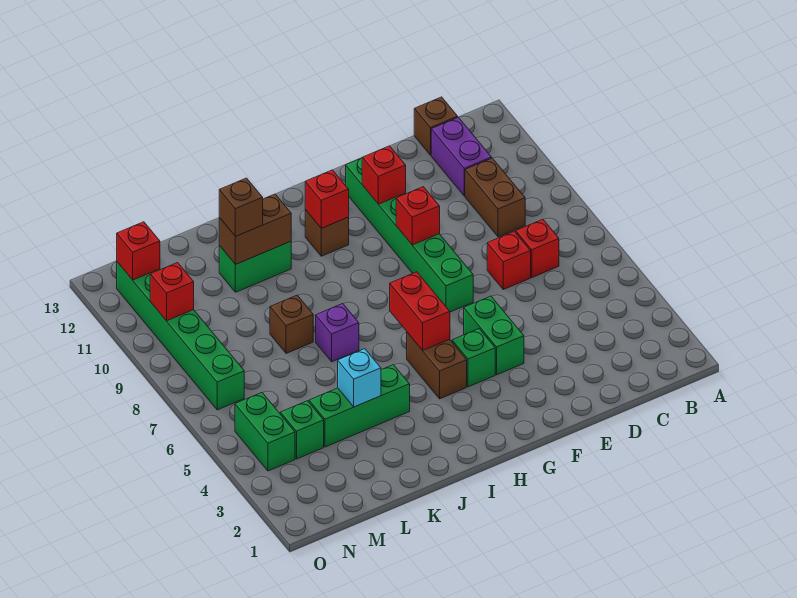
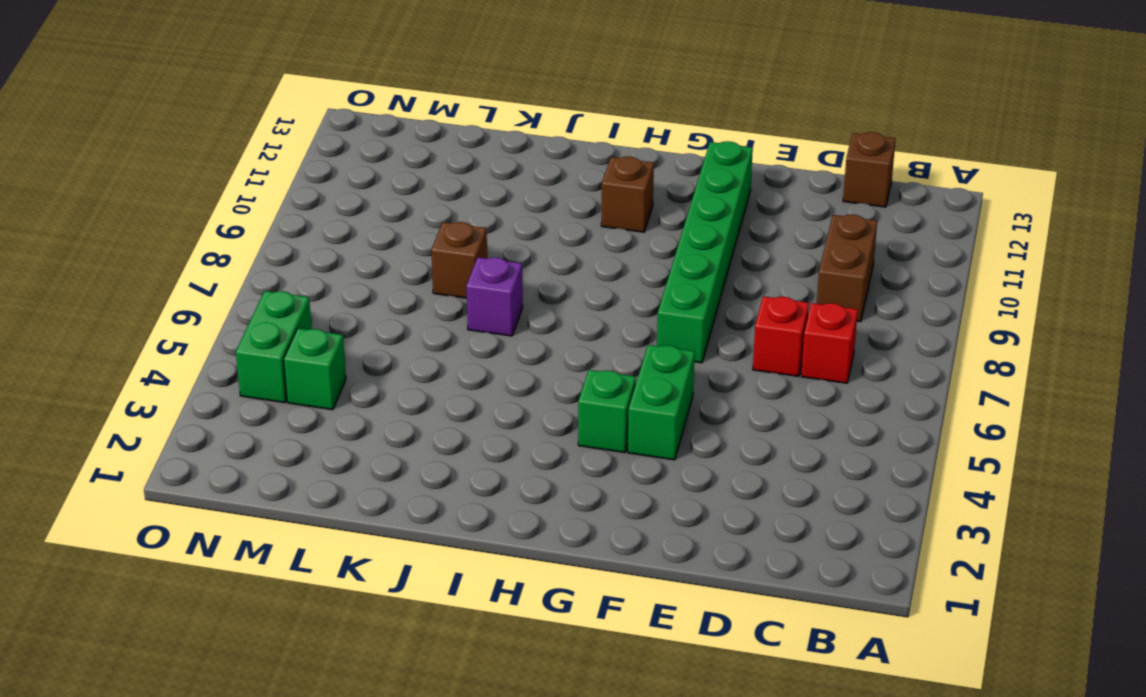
none -> purple brick C11:C12 level 1
none -> brown brick H4:H5 level 1
none -> green brick J4:L4 level 1

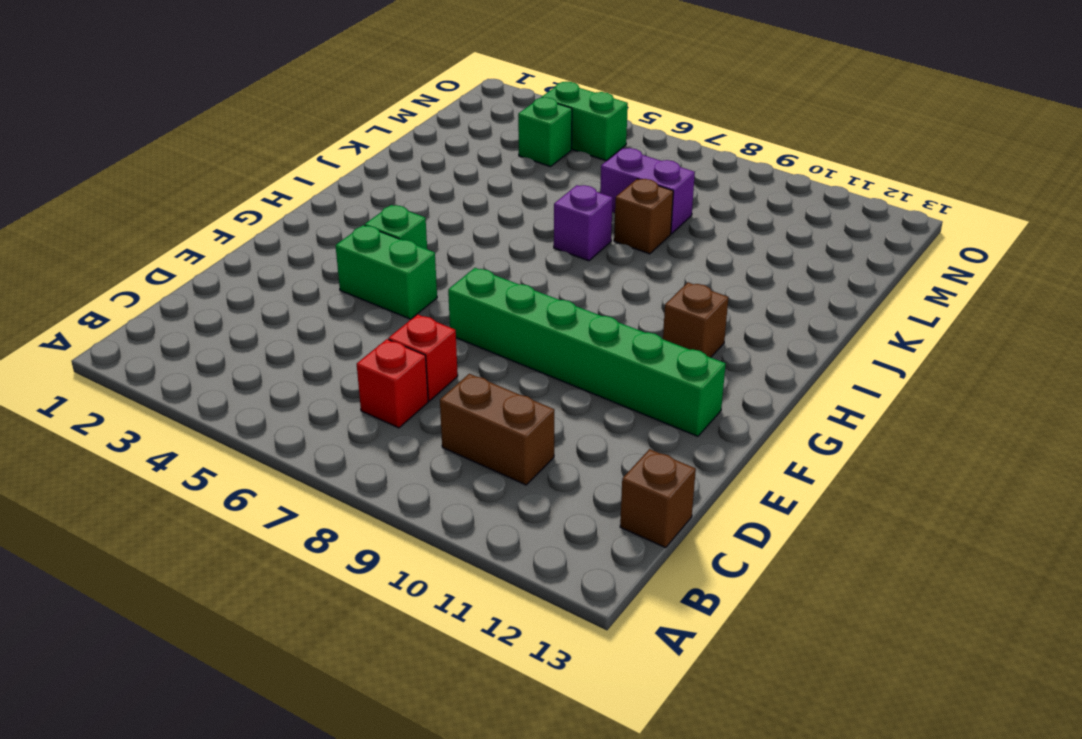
purple brick L7:L8 level 1 -> purple brick C11:C12 level 1
none -> brown brick H4:H5 level 1
none -> green brick J4:L4 level 1
none -> green brick J11:K11 level 1

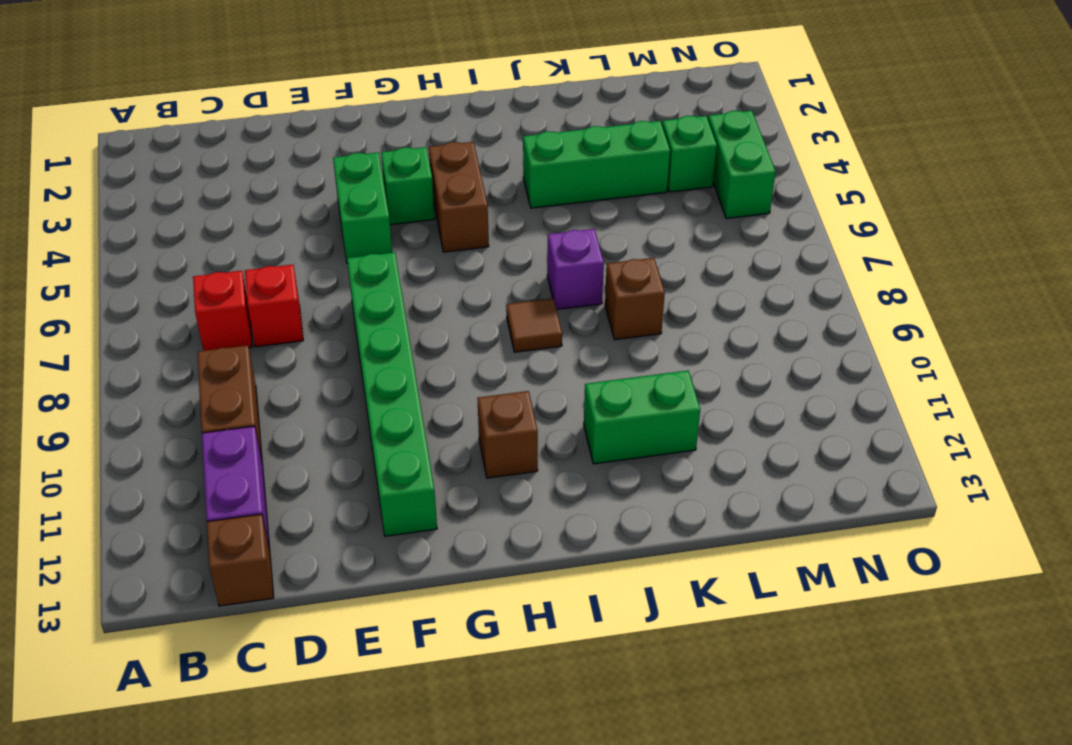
brown tile I8 level 1 -> none
none -> green brick N7:N12 level 1
none -> red brick F9 level 2
none -> red brick F11 level 2

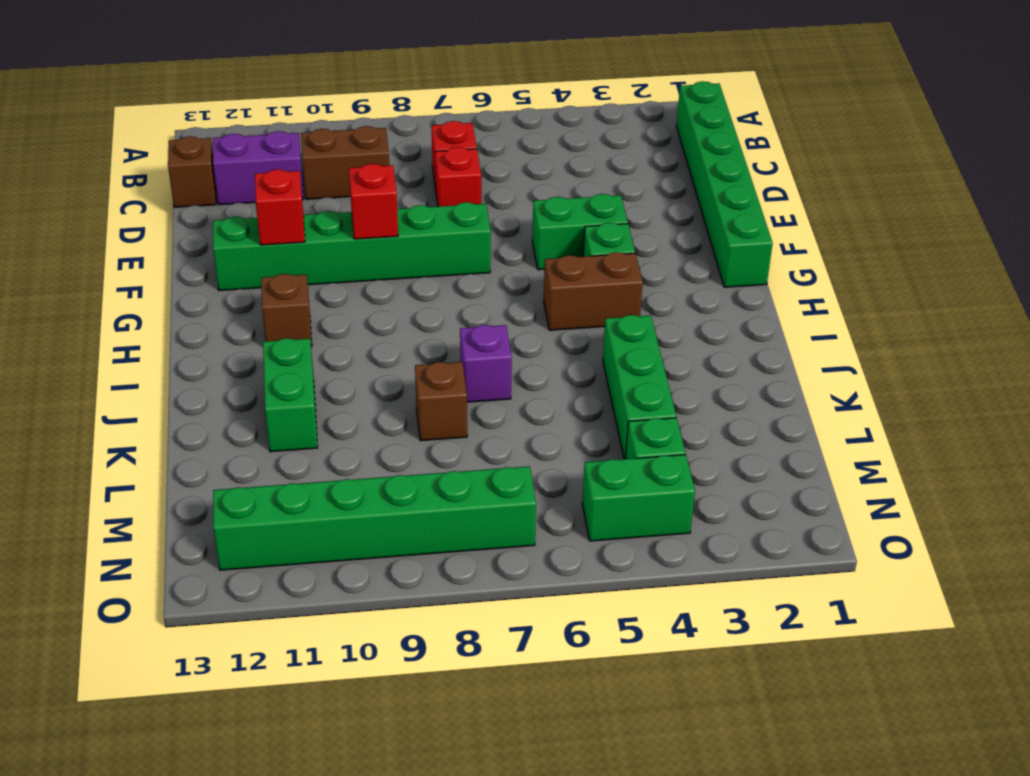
green brick B1:G1 level 1 -> none
none -> red brick H5:H6 level 2
none -> red brick H11 level 2
none -> brown brick J11:K11 level 2

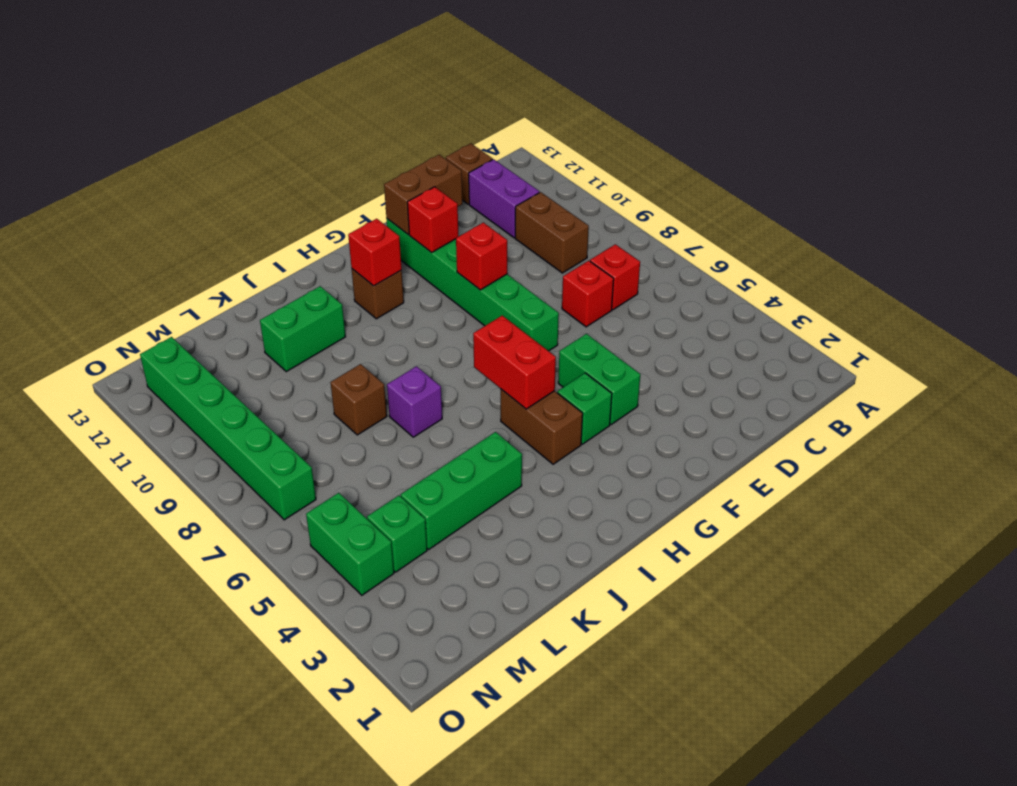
brown brick E12:F12 level 2 -> brown brick J11:K11 level 2
none -> cyan brick K4 level 2
none -> red brick N10 level 2
none -> red brick N12 level 2

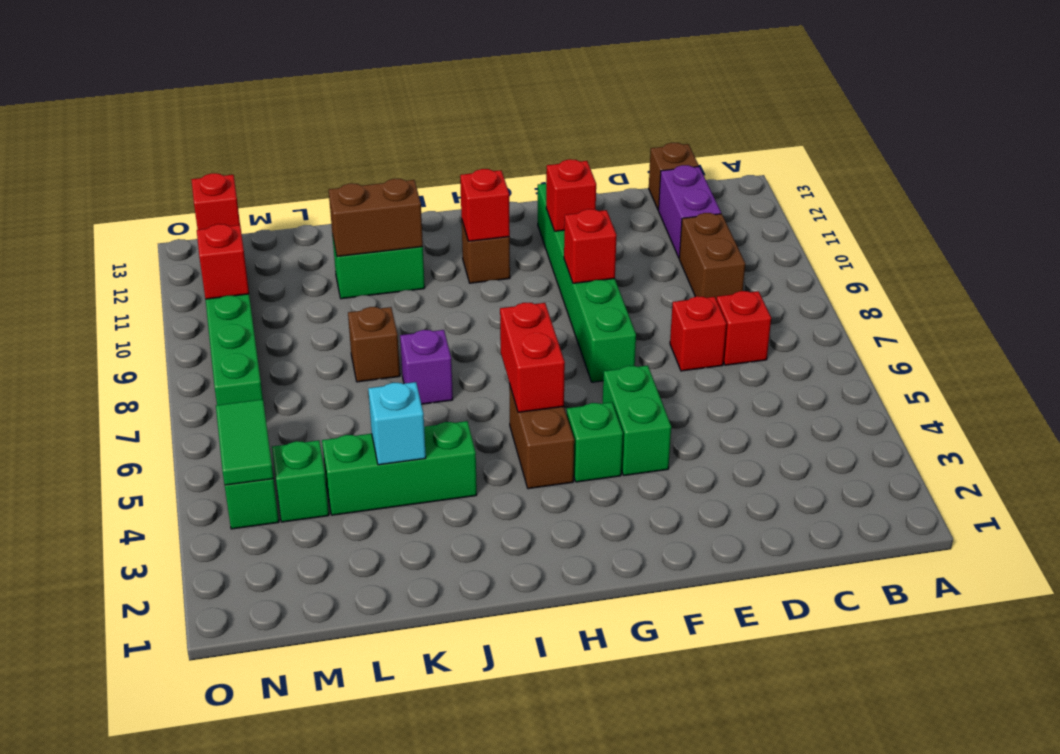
green tile N4:N5 level 2 -> none
none -> brown brick K11 level 3

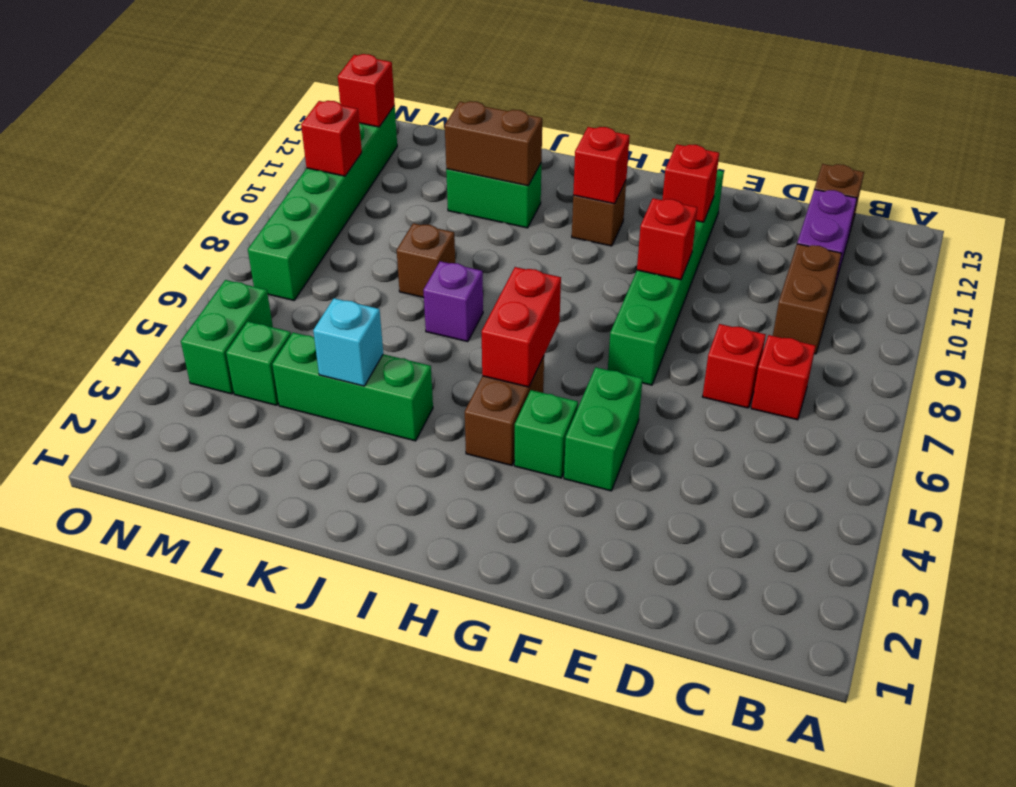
none -> brown brick K11 level 3

